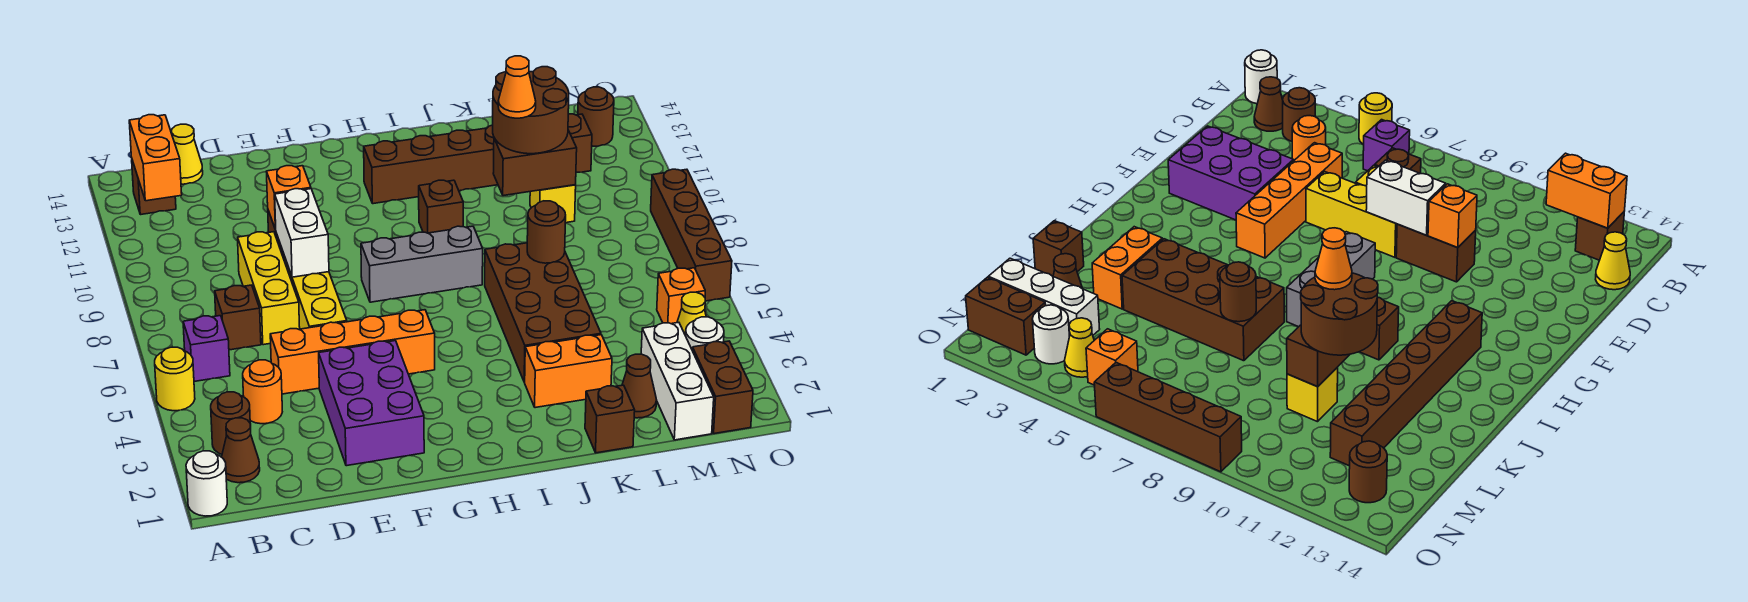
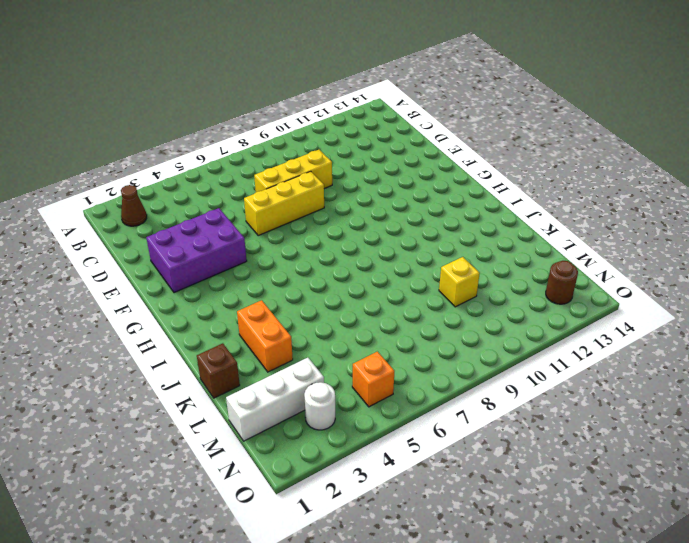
none -> white round brick A1 level 1
none -> yellow round brick A5 level 1
none -> brown round brick B3 level 1
none -> purple brick B6 level 1

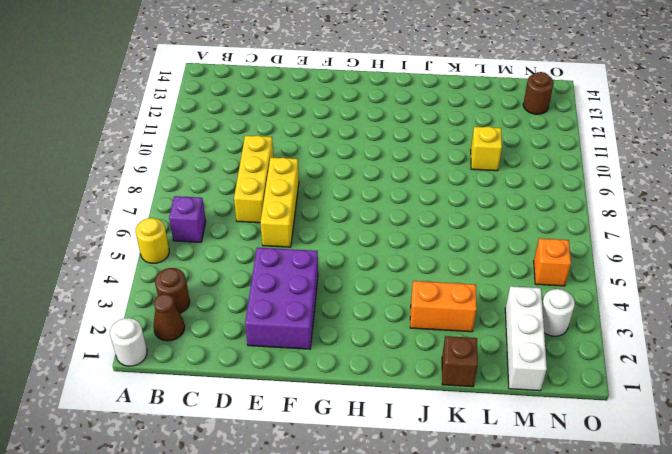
none -> brown brick B13 level 1
none -> orange round brick C4 level 1
none -> brown brick C7 level 1
none -> yellow cone C14 level 1

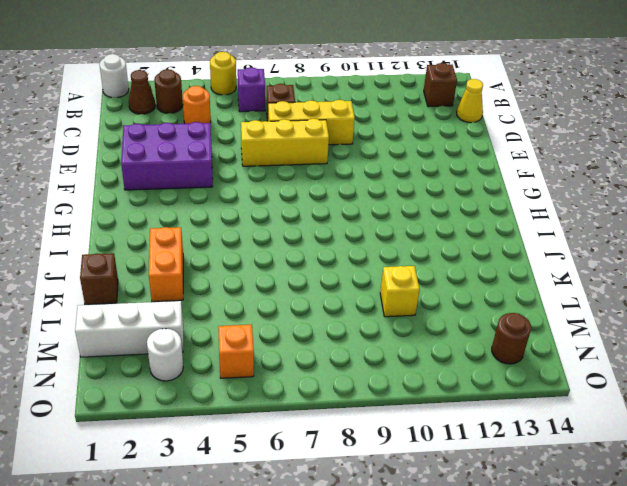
none -> orange brick D5:G5 level 1
none -> brown brick E9:E10 level 1
none -> grey brick G8:I8 level 1
none -> brown brick H12:M12 level 1

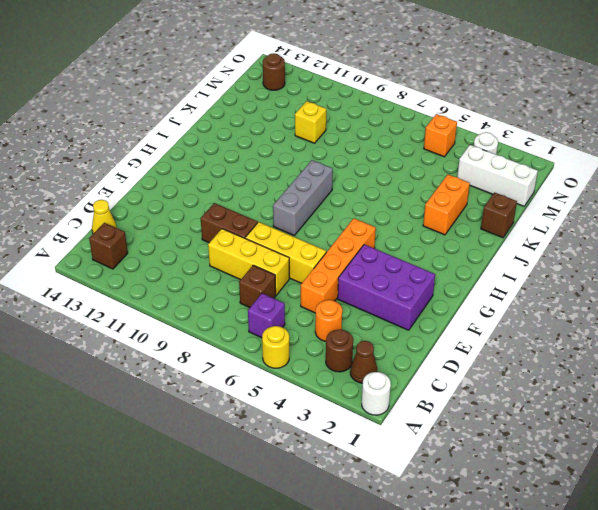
none -> brown brick H12:M12 level 1
none -> brown brick I10 level 1
none -> brown brick J4:K7 level 1
none -> brown cone L2 level 1

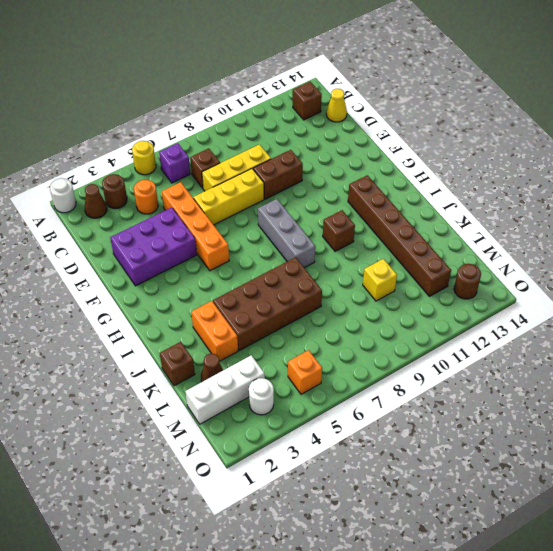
none -> brown brick N1:N2 level 1
none -> yellow cone N4 level 1
none -> brown brick O6:O9 level 1
none -> orange brick B12:B13 level 2

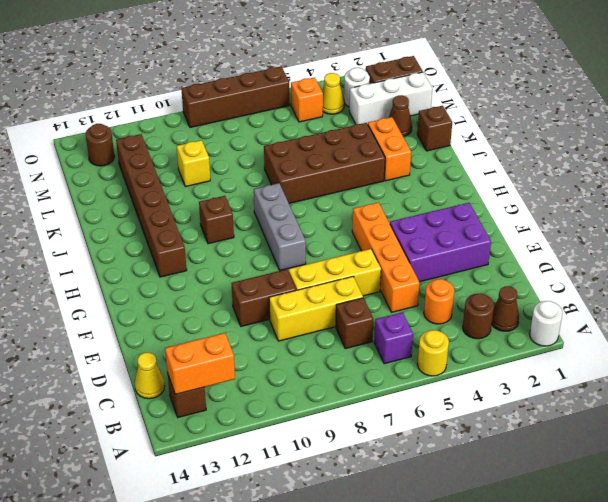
none -> white brick E8:E9 level 2
none -> orange brick E10 level 2
none -> brown round brick K7 level 2
none -> brown brick K10:L10 level 2

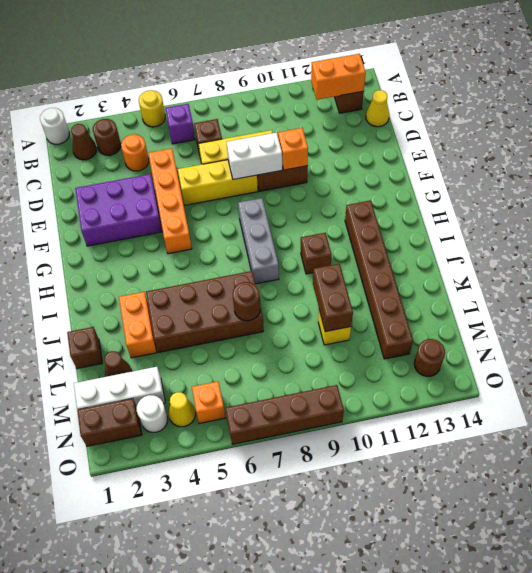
none -> brown round brick K10:L11 level 3
none -> orange cone K10 level 4

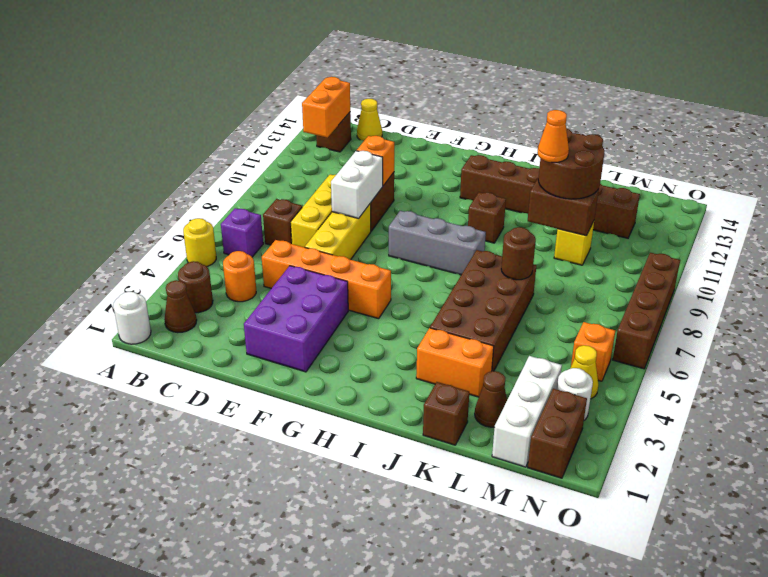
none -> brown round brick N13 level 1

